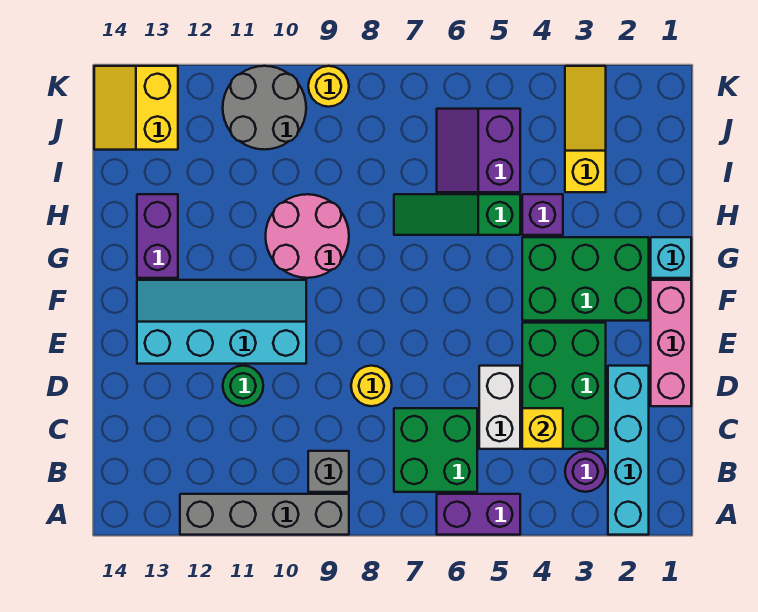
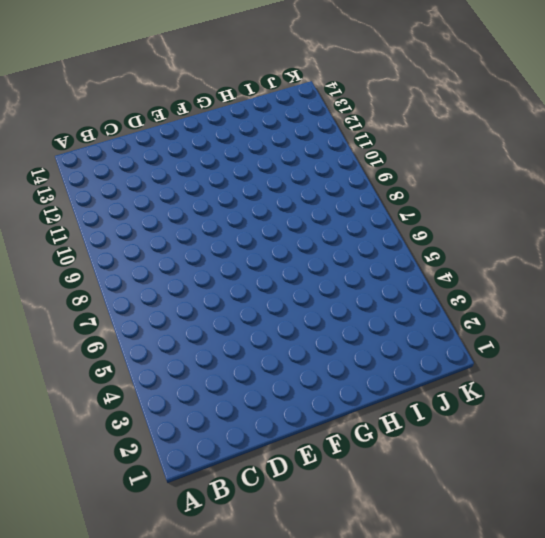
none -> cyan brick A2:D2 level 1
none -> purple brick A5:A6 level 1
none -> grey brick A9:A12 level 1

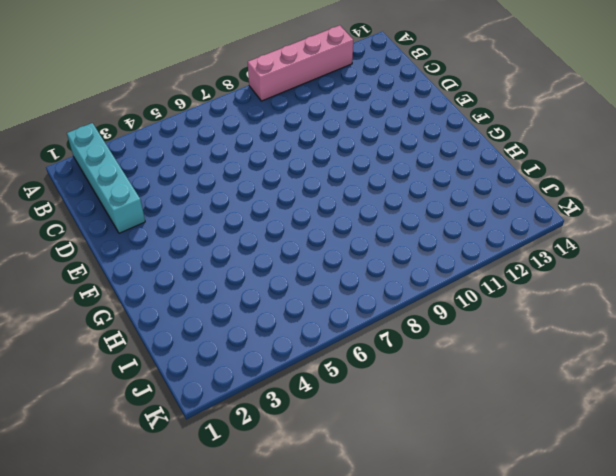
pink brick A9:A12 level 1 -> grey brick A9:A12 level 1
none -> purple brick A5:A6 level 1
none -> purple round brick B3 level 1
none -> green brick B6:C7 level 1

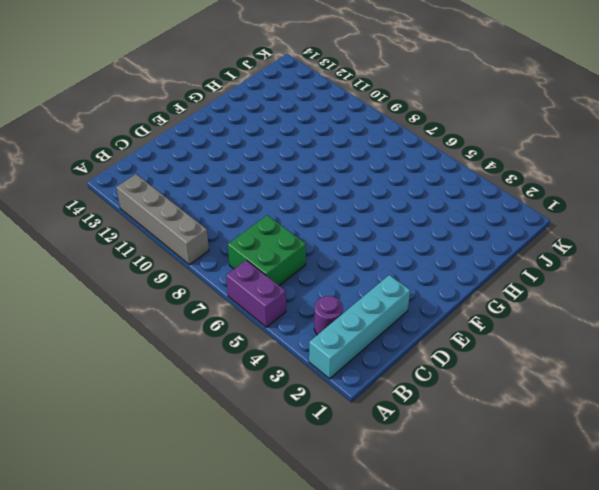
none -> grey brick B9 level 1
none -> green brick C3:E4 level 1
none -> white brick C5:D5 level 1

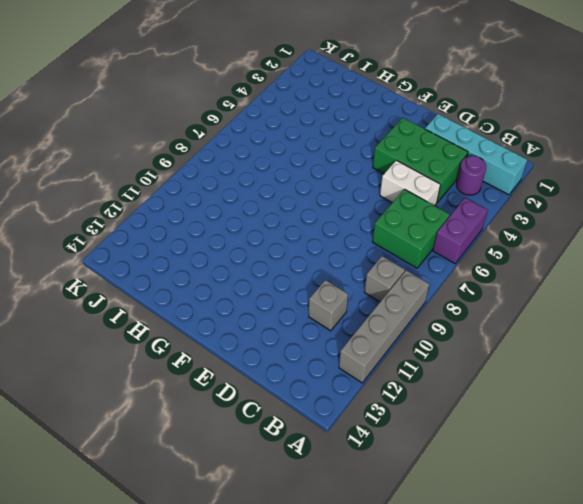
grey brick C11 level 1 -> none
none -> pink brick D1:F1 level 1
none -> yellow round brick D8 level 1
none -> green round brick D11 level 1

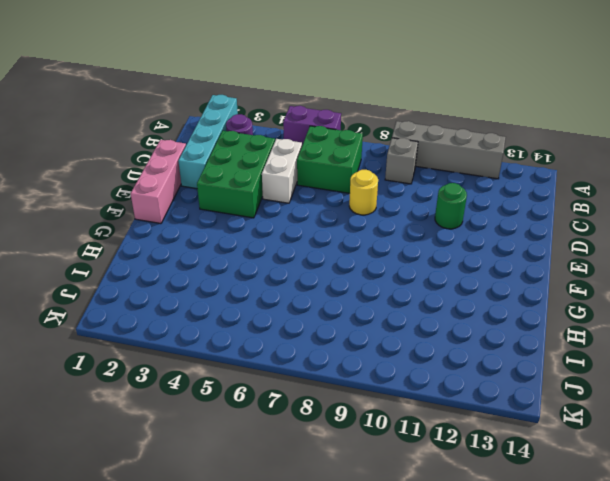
none -> cyan slope E10:F13 level 1 top E
none -> green brick F2:G4 level 1
none -> cyan brick G1 level 1

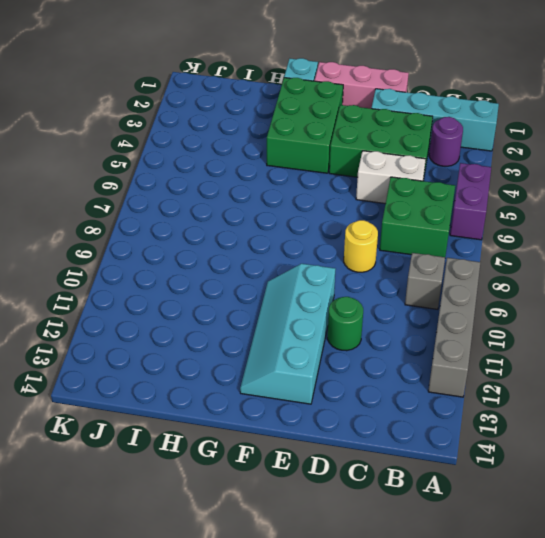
none -> pink round brick G9:H10 level 1
none -> purple brick G13:H13 level 1
none -> purple brick H4 level 1

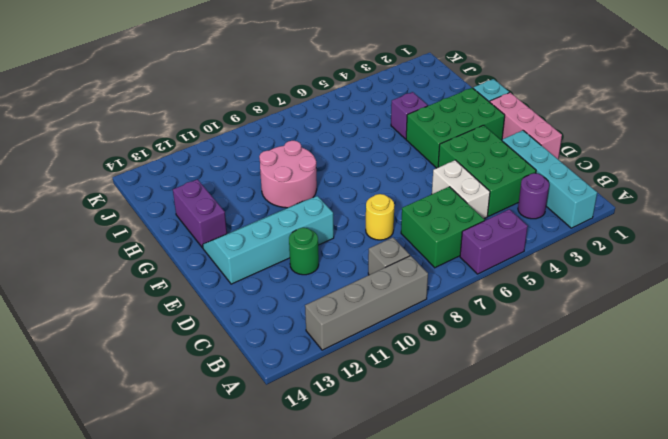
none -> green slope H5:H7 level 1 top 5
none -> yellow slope I3:K3 level 1 top I
none -> purple slope I5:J6 level 1 top 5

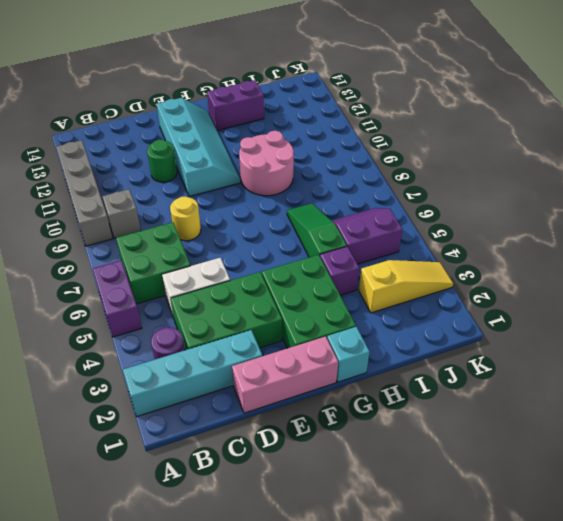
none -> grey round brick J10:K11 level 1
none -> yellow slope J13:K14 level 1 top 13
none -> yellow round brick K9 level 1

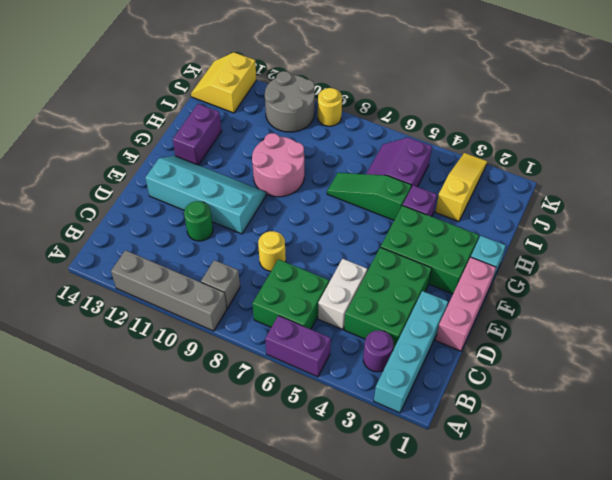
none -> yellow brick C4 level 2

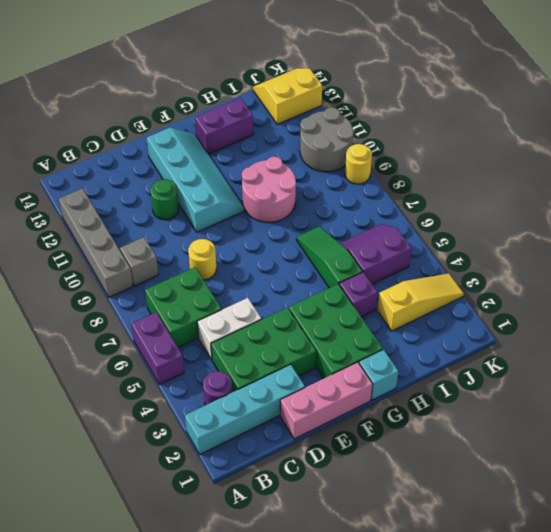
none -> yellow brick C4 level 2

